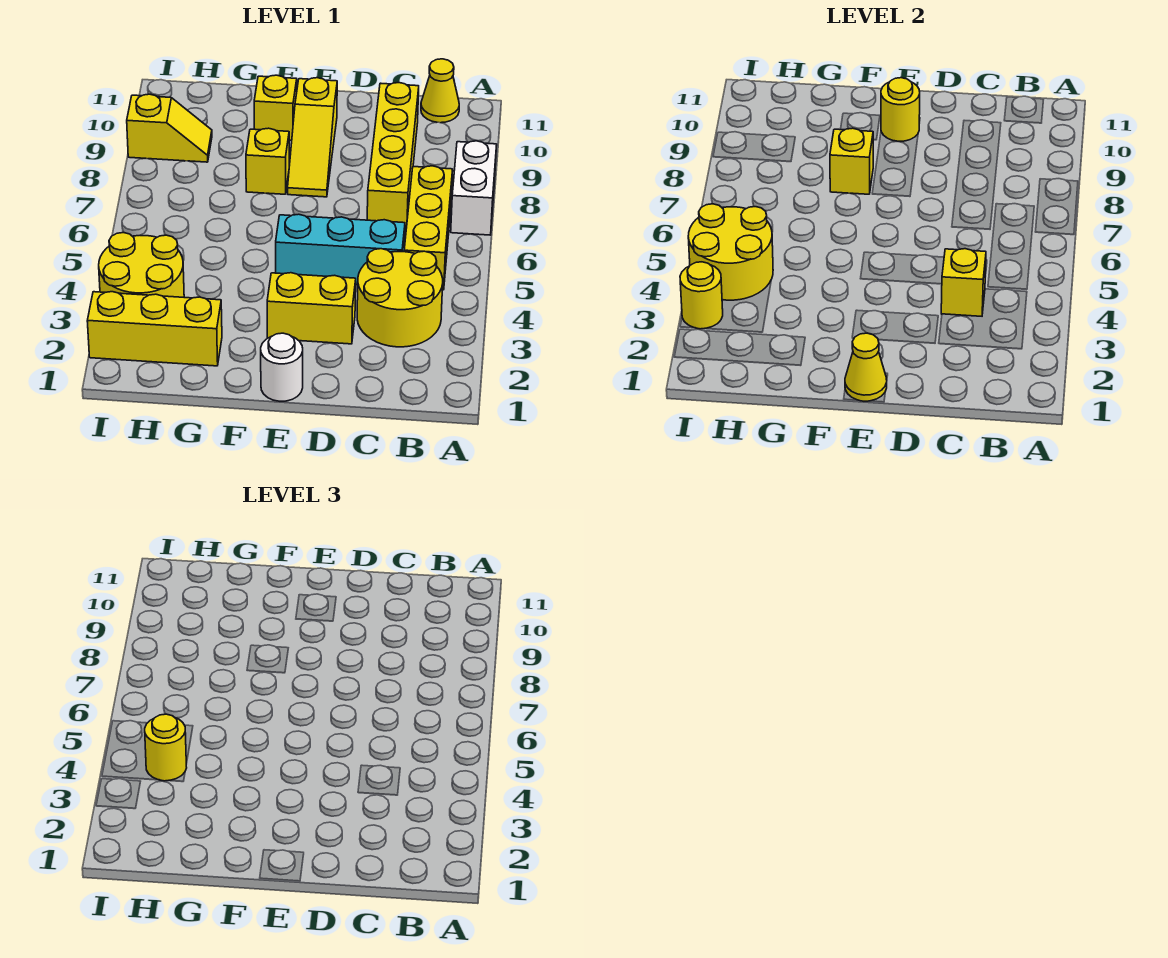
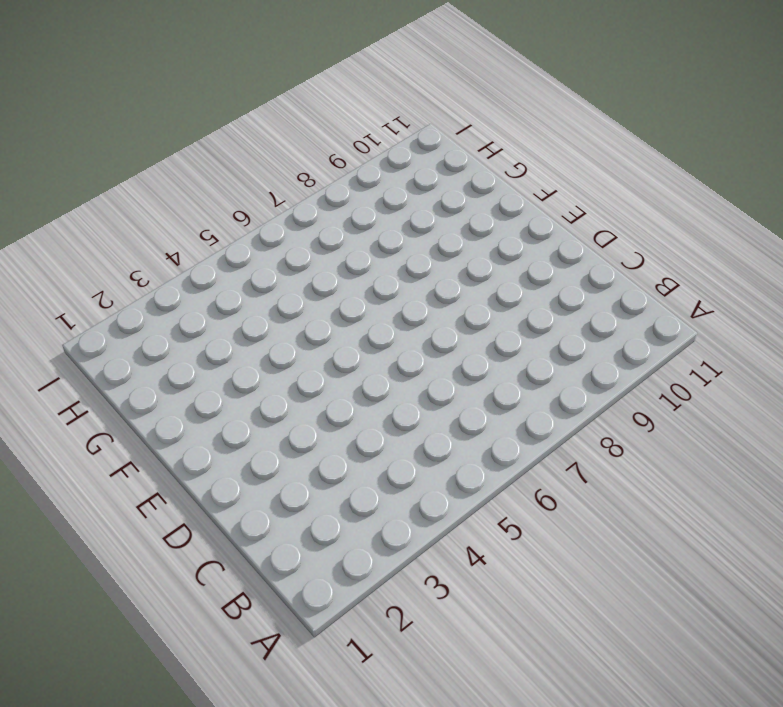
none -> white brick A7:A8 level 1
none -> yellow round brick B3:C4 level 1
none -> yellow brick B5:B7 level 1

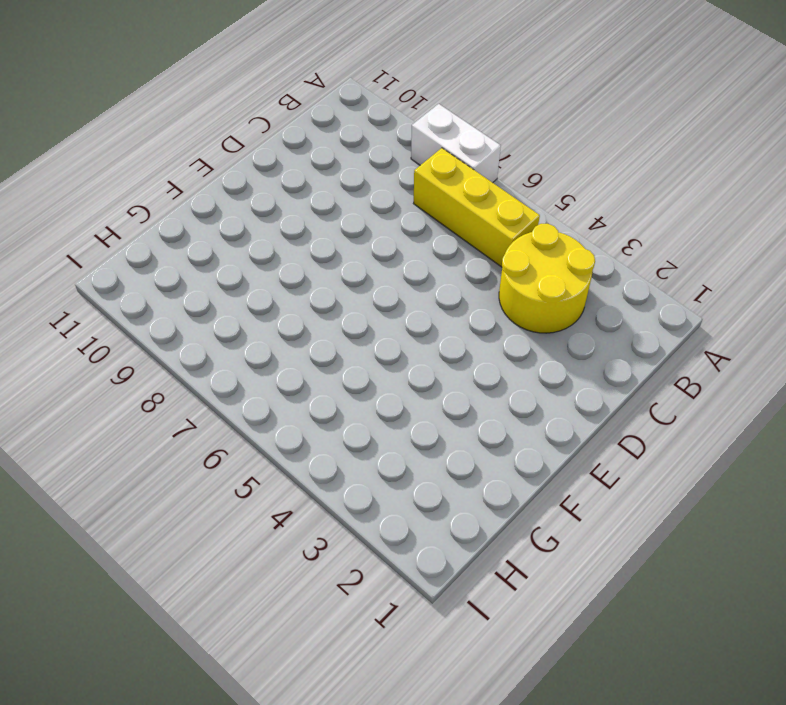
none -> yellow cone B11 level 1
none -> cyan brick C5:E5 level 1
none -> yellow brick C7:C10 level 1

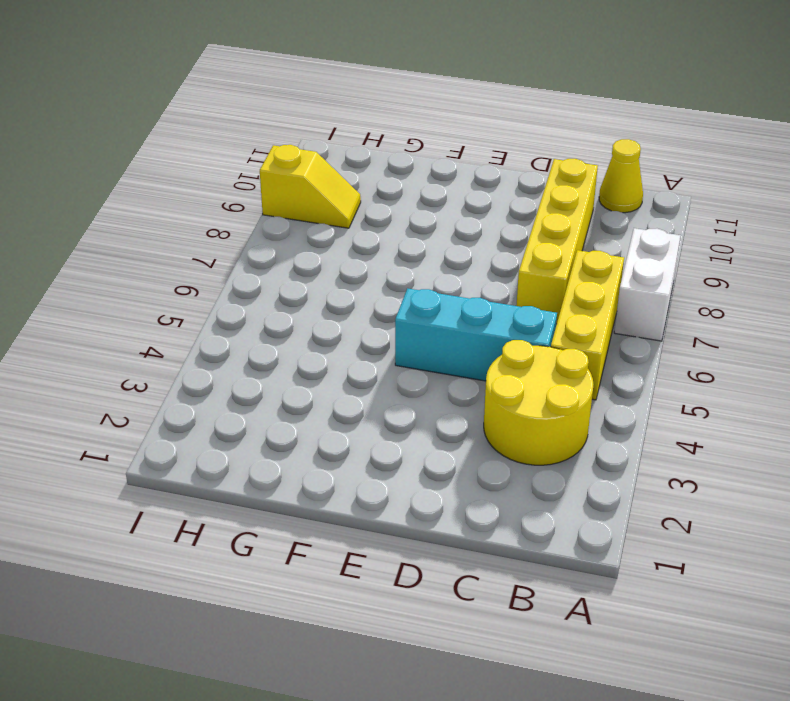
none -> yellow brick D3:E3 level 1
none -> white round brick E1 level 1
none -> yellow slope E8:E10 level 1 top 10

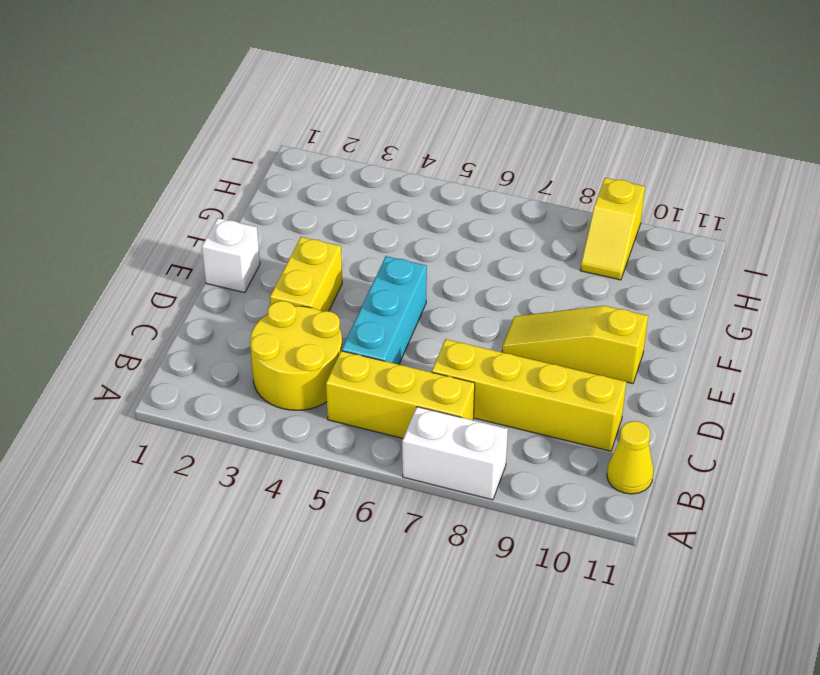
white brick E1 level 1 -> white round brick E1 level 1
none -> yellow brick F8 level 1
none -> yellow brick F10 level 1
none -> yellow brick G2:I2 level 1

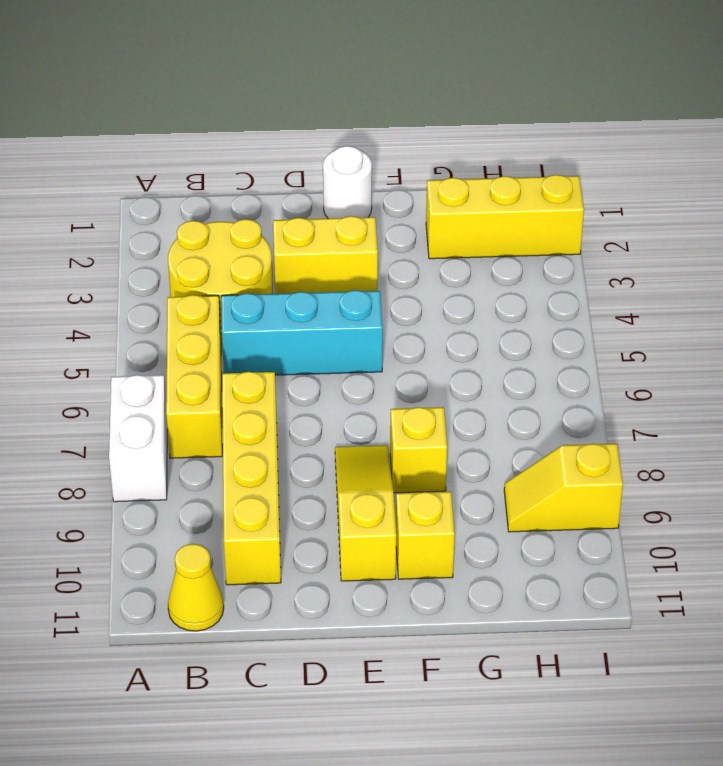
none -> yellow round brick H3:I4 level 1
none -> yellow brick C4 level 2
none -> yellow cone E1 level 2

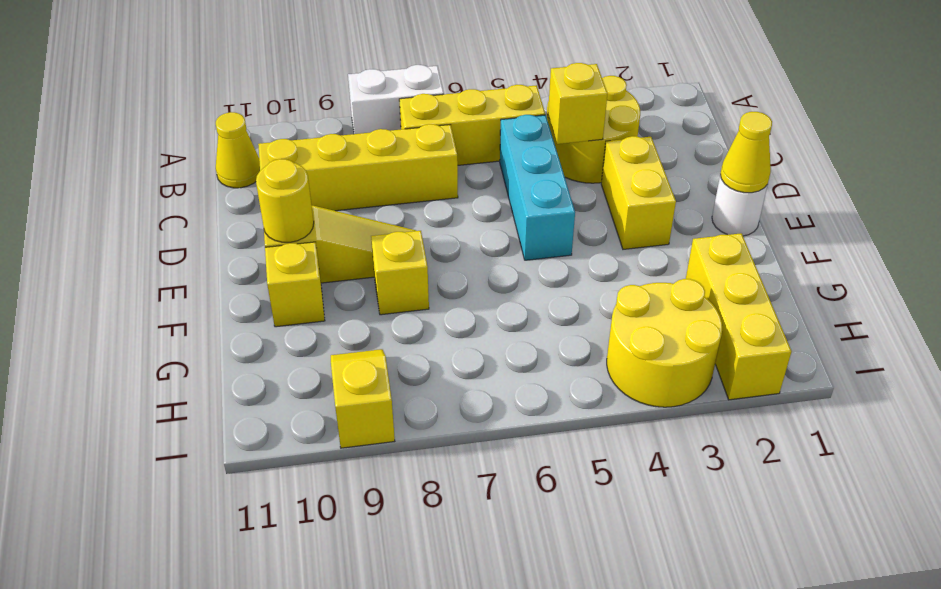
none -> yellow brick F8 level 2
none -> yellow round brick H4:I5 level 2
none -> yellow round brick I3 level 2

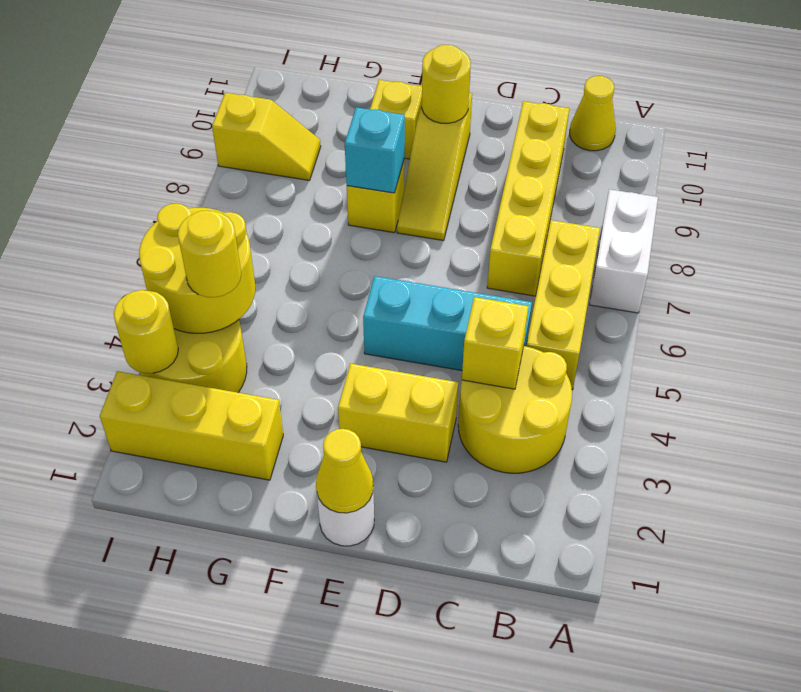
cyan brick F8 level 2 -> yellow brick F8 level 2

